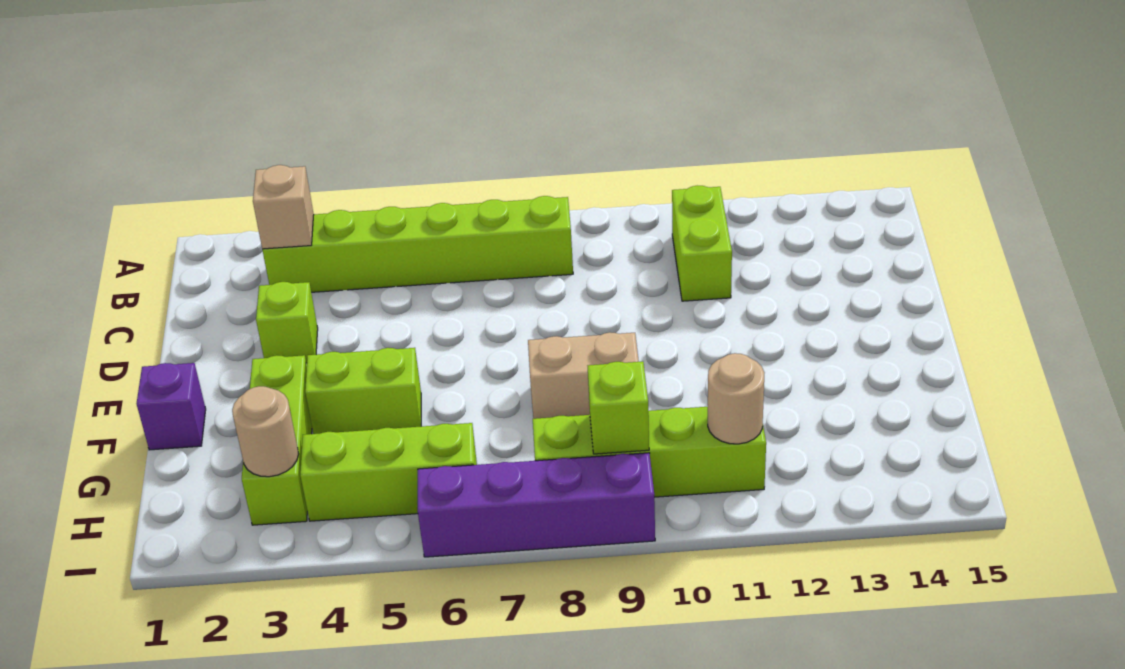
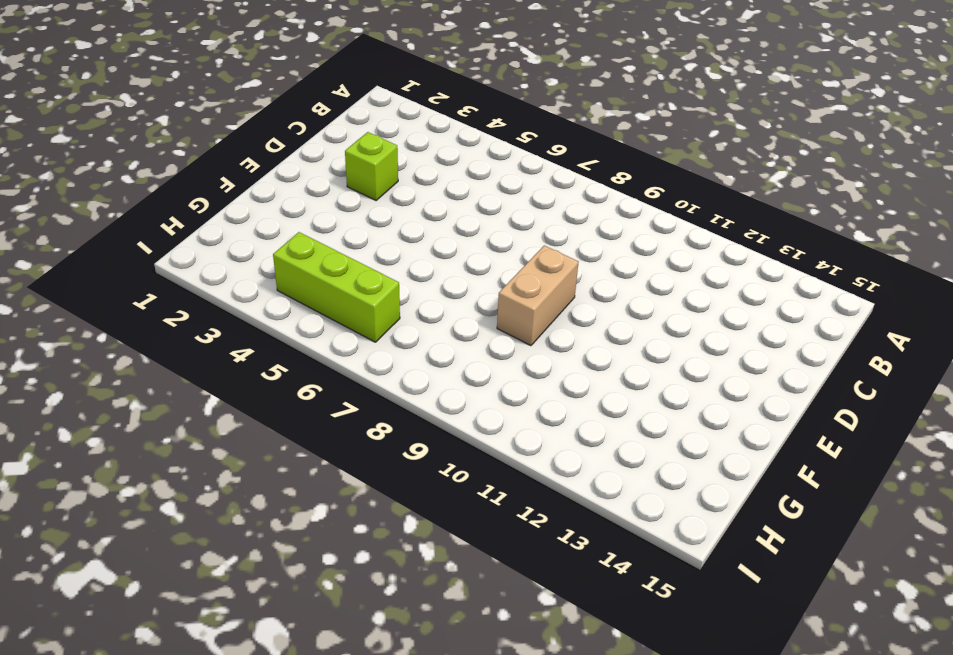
tan brick E9:F9 level 1 -> tan brick F8:F9 level 1
none -> lime brick B3:B8 level 1
none -> lime brick B11:C11 level 1
none -> purple brick F1 level 1

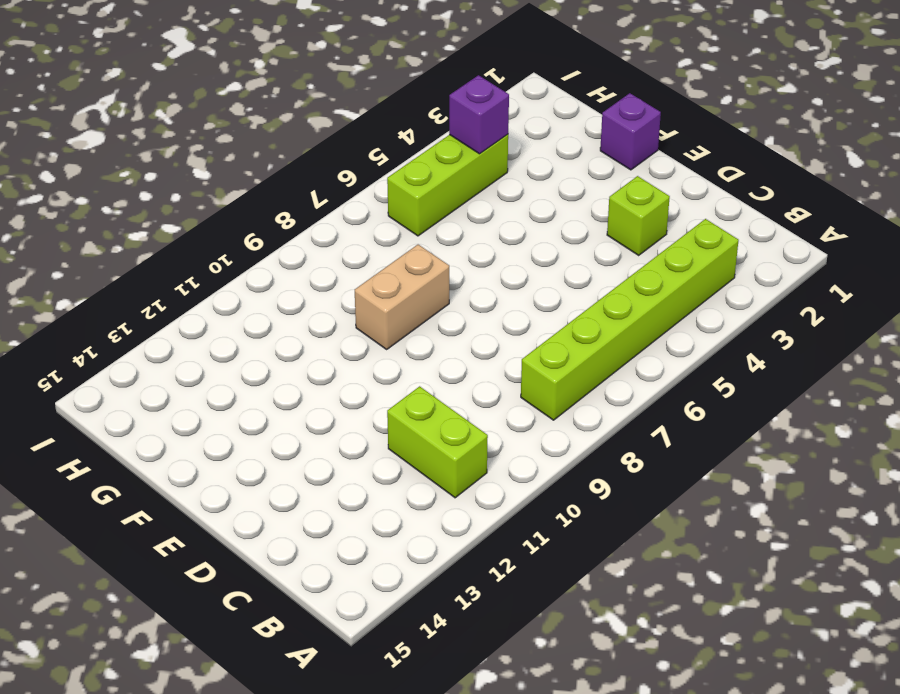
purple brick H4 level 2 -> none
none -> lime brick F3:H3 level 1
none -> lime brick F4:F5 level 1
none -> lime brick H8:H11 level 1

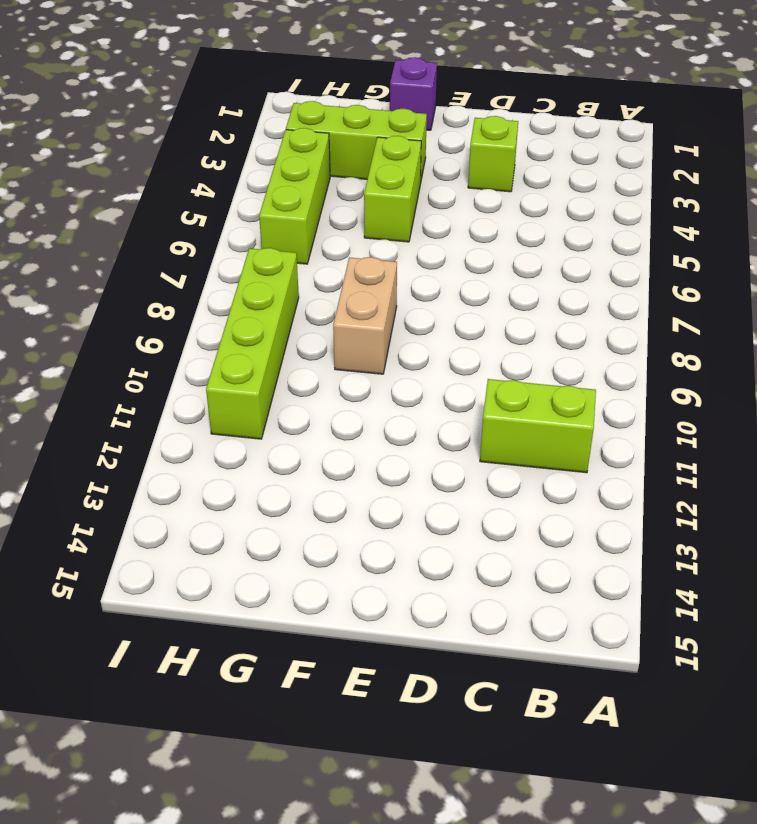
none -> lime brick B3:B8 level 1
none -> purple brick I6:I9 level 1
none -> tan brick B3 level 2

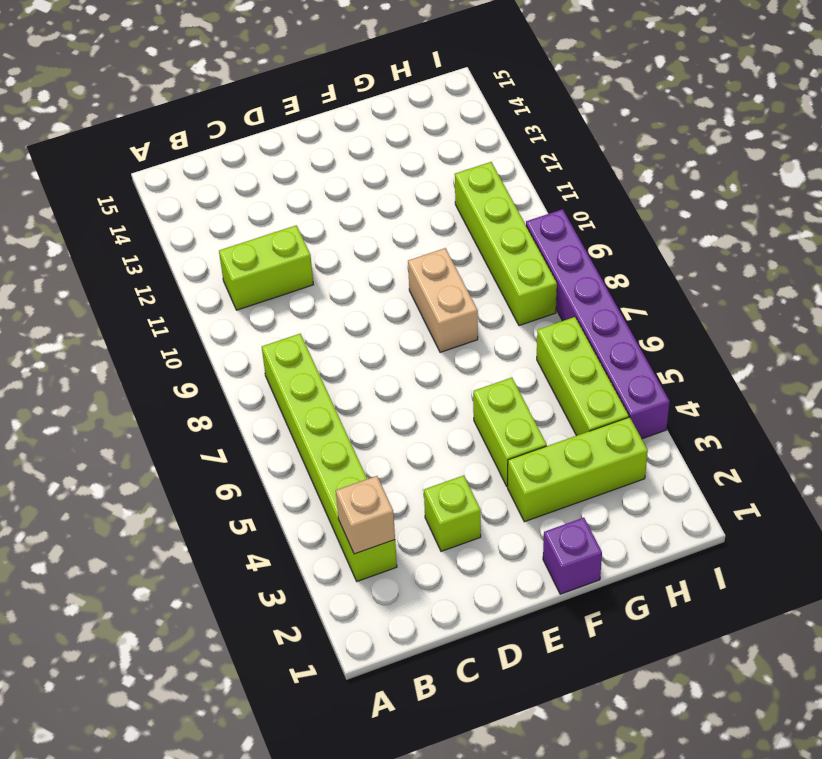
purple brick I4:I9 level 1 -> purple brick I6:I9 level 1
none -> tan round brick H3 level 2
none -> lime brick H9 level 2
none -> tan round brick H11 level 2

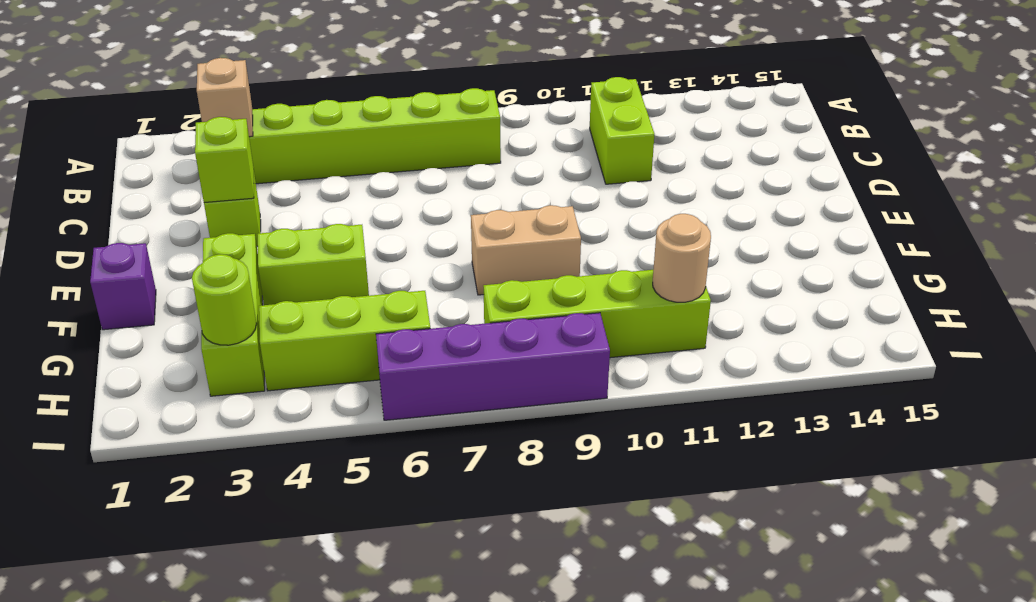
lime brick D3 level 2 -> lime brick H9 level 2
lime round brick H3 level 2 -> tan round brick H3 level 2

